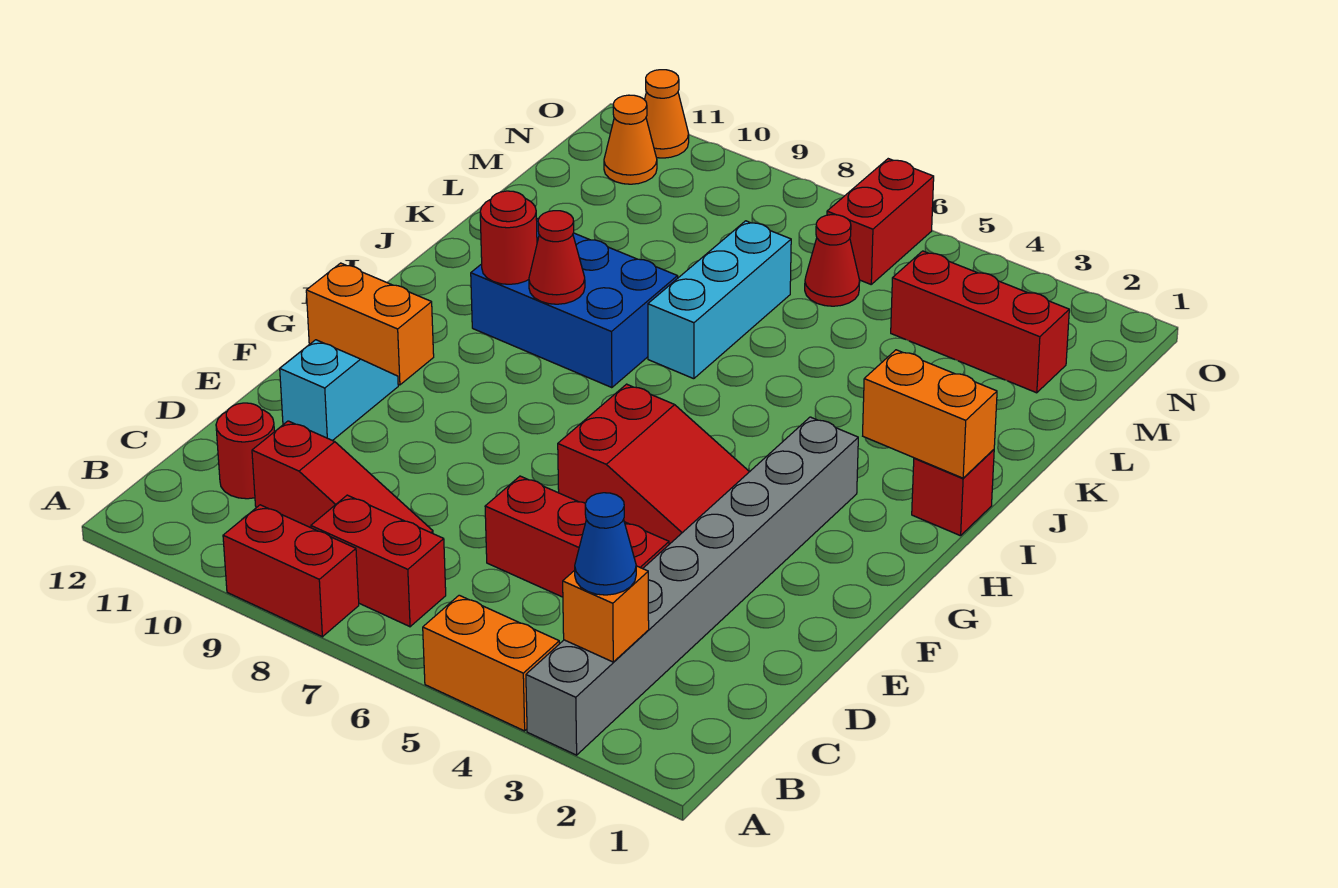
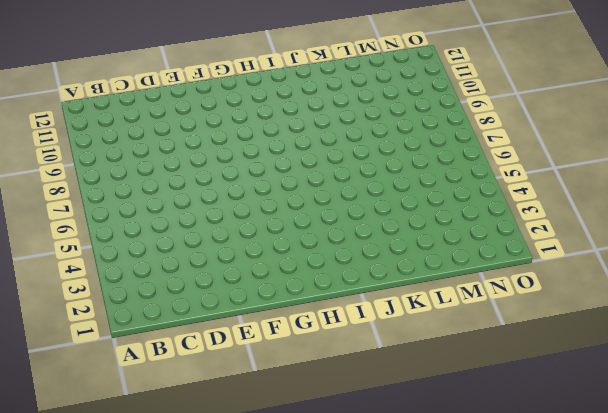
none -> grey brick A3:H3 level 1
none -> orange brick A4:A5 level 1
none -> red brick A8:A9 level 1

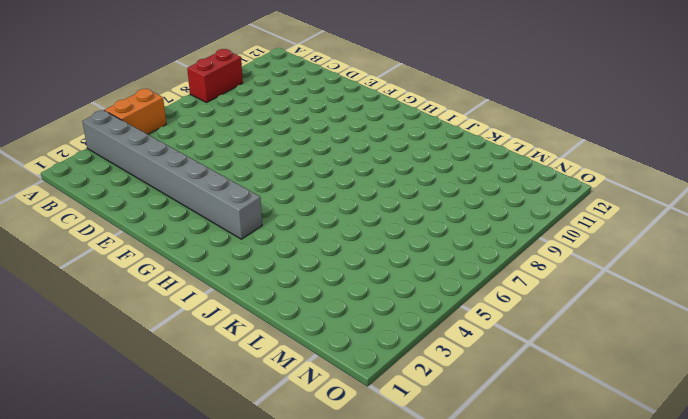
none -> red brick B7:B8 level 1
none -> red slope C8:C10 level 1 top 10
none -> red round brick C11 level 1

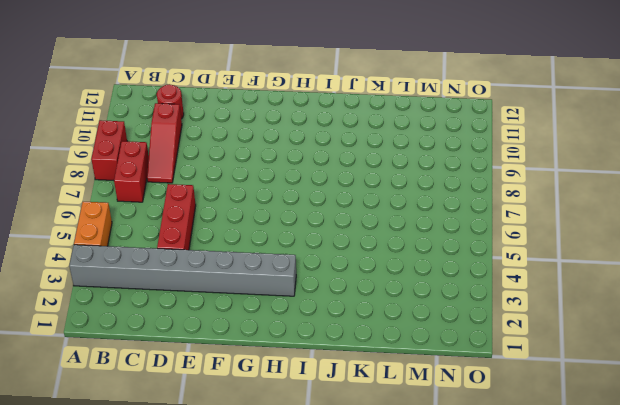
none -> cyan slope E11:F11 level 1 top E
none -> red slope F4:G6 level 1 top 6
none -> orange brick G11:G12 level 1

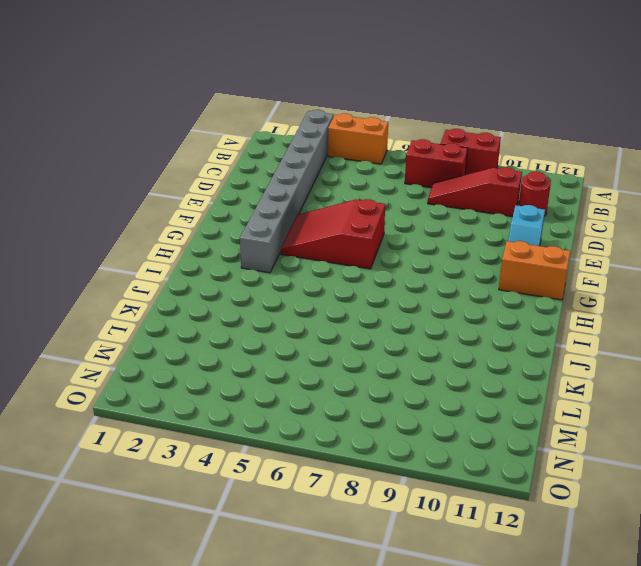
none -> red brick D4:D6 level 1
none -> red brick I1 level 1
none -> blue brick I8:J10 level 1

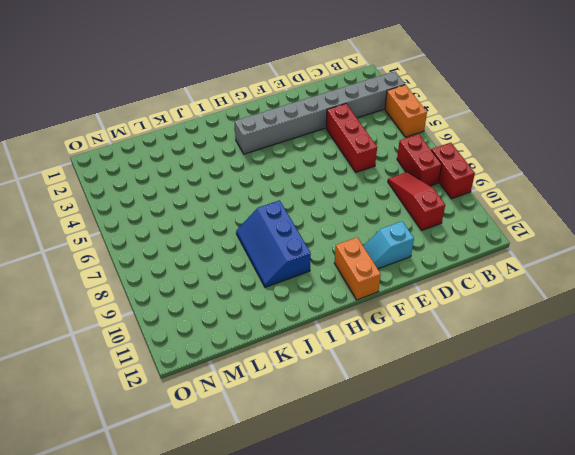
blue slope I8:J10 level 1 top I -> blue brick I8:J10 level 1
none -> red round brick C11 level 1
none -> red slope F4:G6 level 1 top 6
none -> red brick I1 level 1

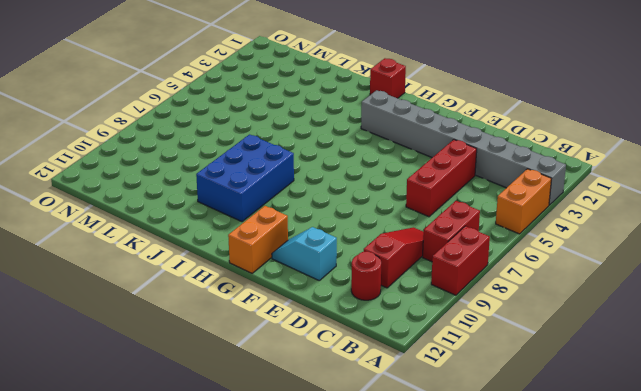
none -> red slope F4:G6 level 1 top 6
none -> cyan brick J7:L7 level 1
none -> red brick M2:M4 level 1

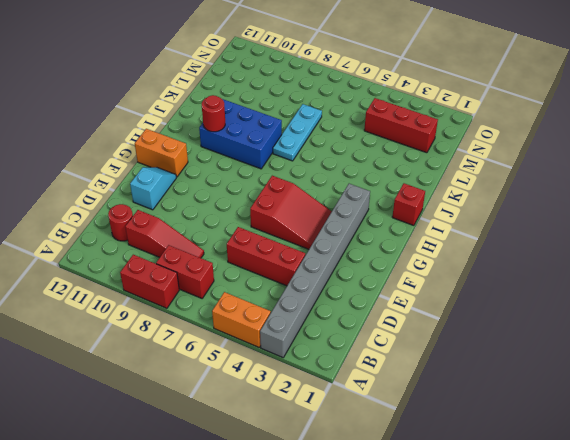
cyan plate J7:L7 level 1 -> cyan brick J7:L7 level 1
none -> red cone M6 level 1
none -> red brick N6:O6 level 1
none -> orange cone N11 level 1

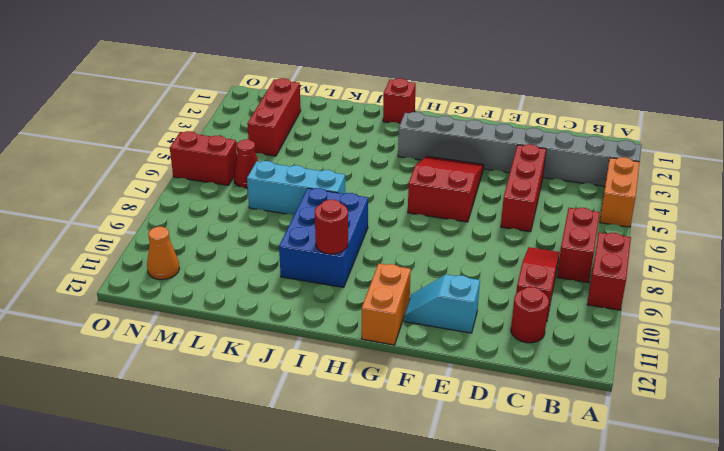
none -> orange cone O11 level 1
none -> orange brick B3 level 2
none -> orange brick I1:I2 level 2

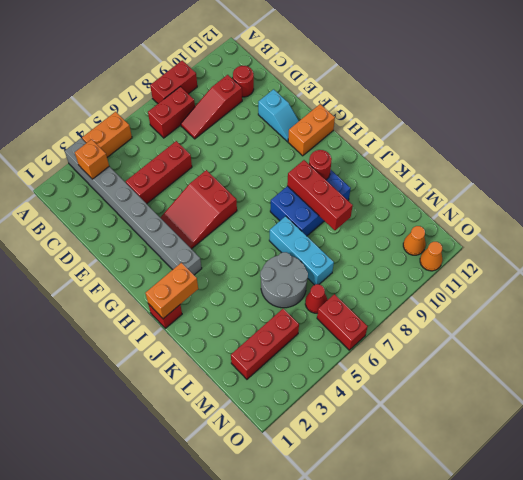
red brick I9:K9 level 2 -> red cone I9 level 2
grey round brick K5:L6 level 1 -> none
none -> blue cone B3 level 3

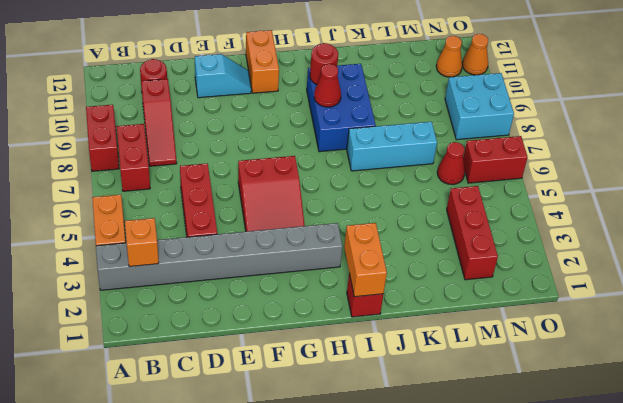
cyan brick N8:O9 level 1 -> none
none -> blue cone B3 level 3

